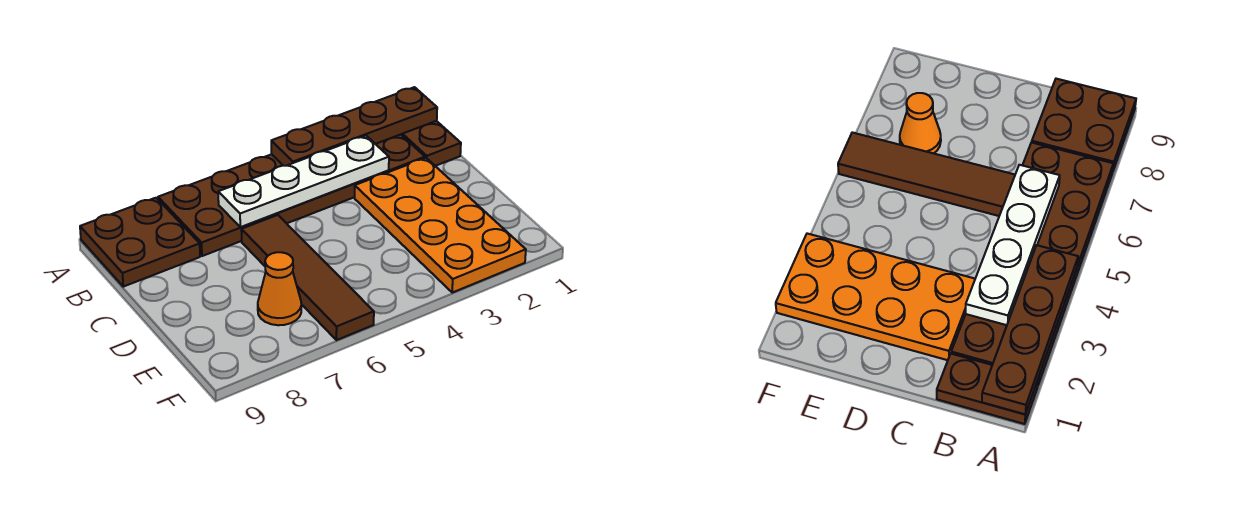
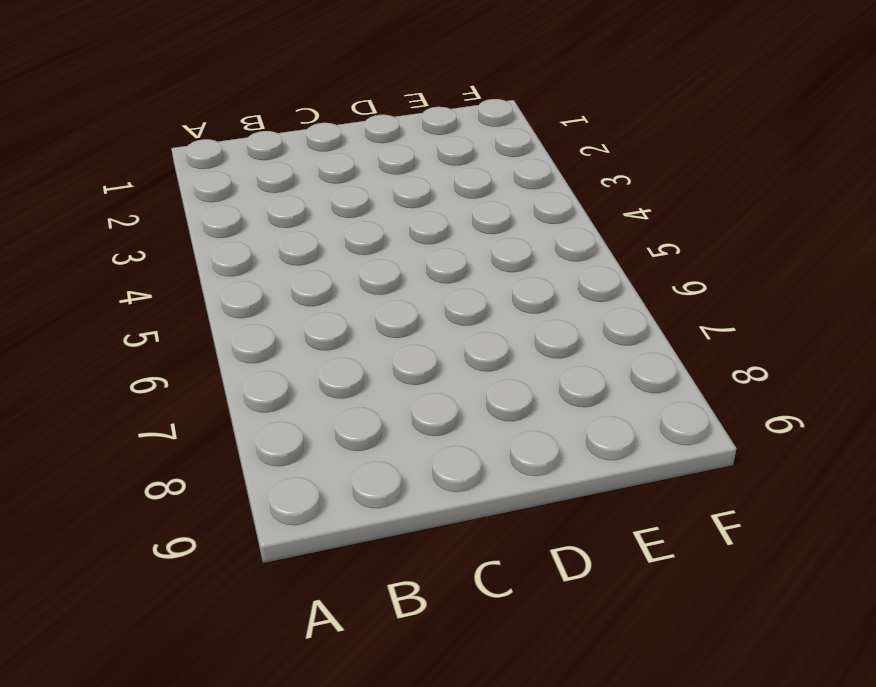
none -> brown plate A1:B1 level 1
none -> brown plate A2:B7 level 1

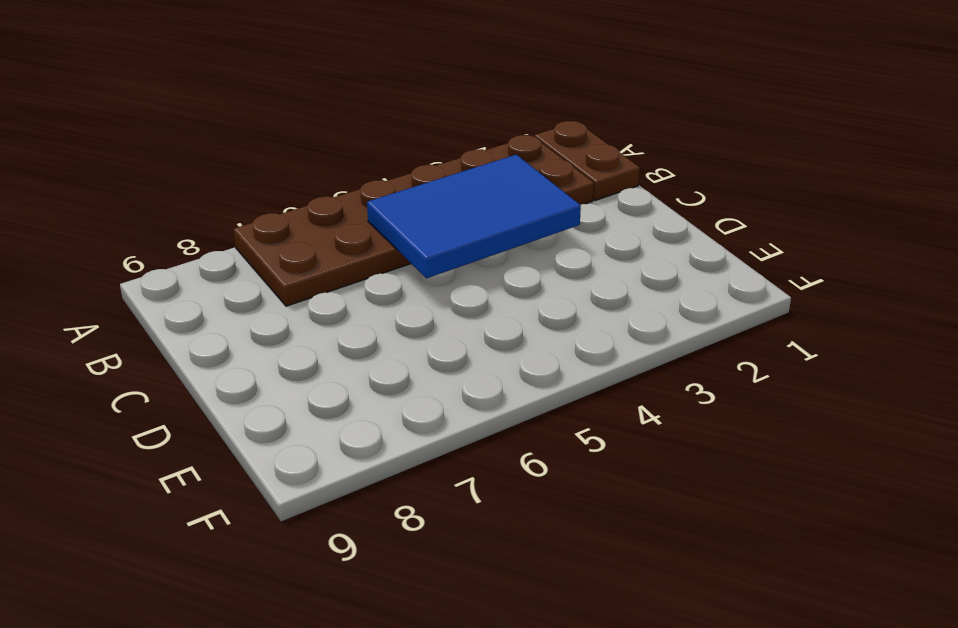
blue tile B3:C5 level 2 -> white plate B3:B6 level 2
none -> brown plate A8:B9 level 1
none -> orange plate C2:F3 level 1

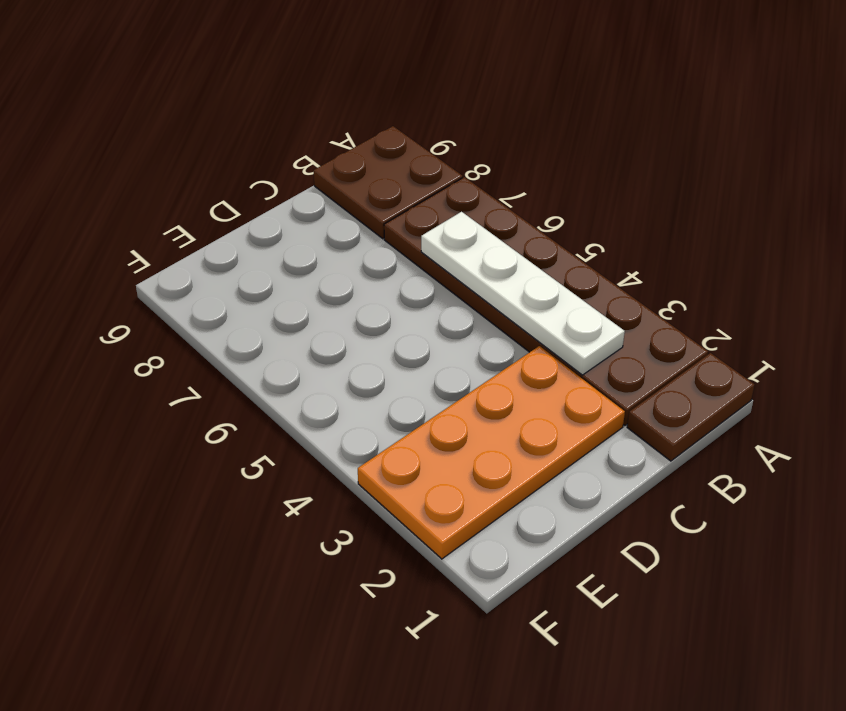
none -> brown tile C6:F6 level 1
none -> orange cone E7 level 1

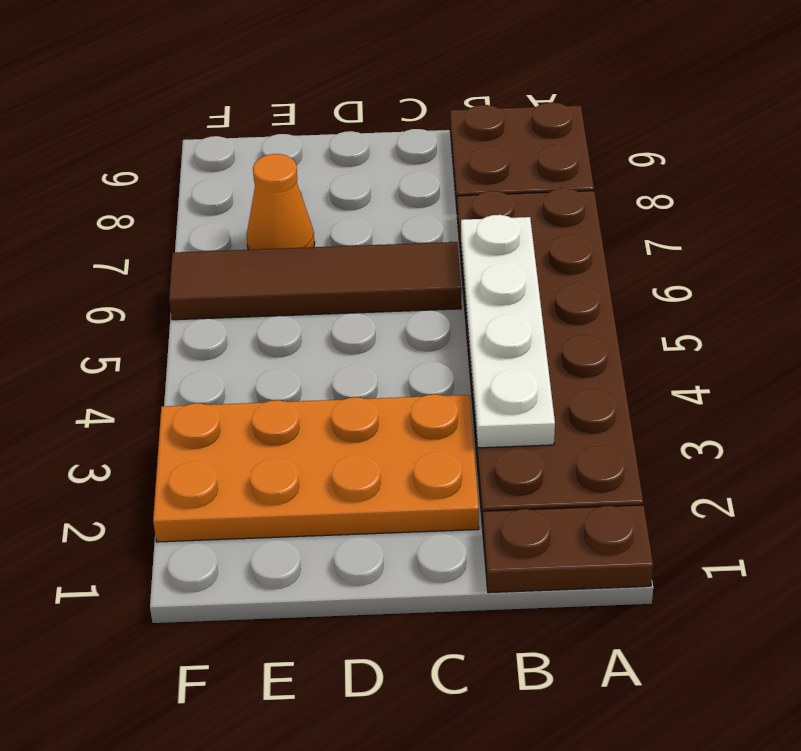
none -> brown plate A1:A4 level 2

